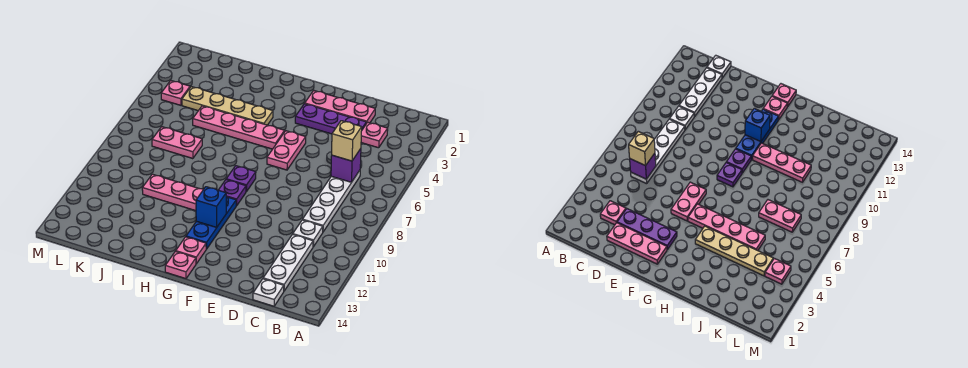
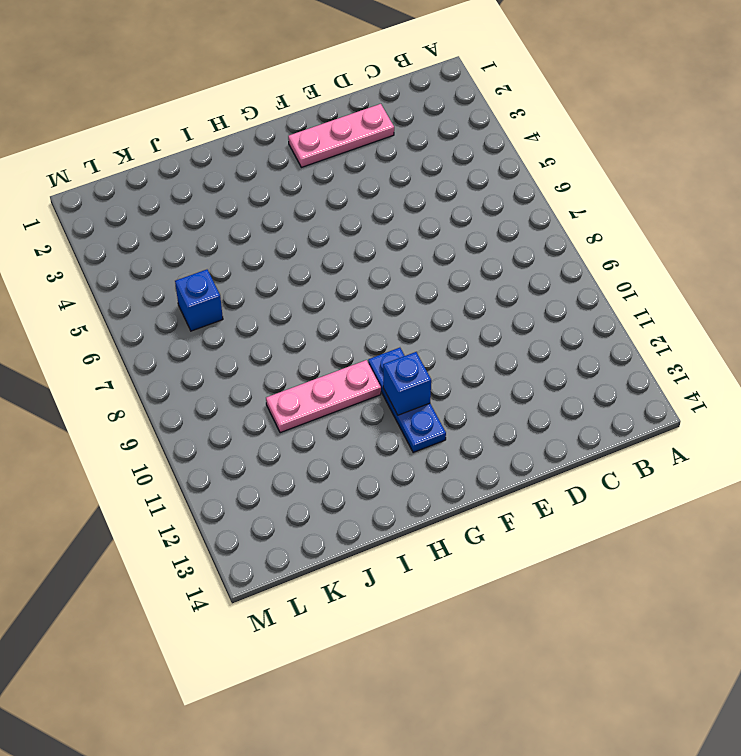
blue brick K6 level 1 -> none
none -> pink plate C3 level 1
none -> white plate C6:C9 level 1
none -> white plate C10 level 1

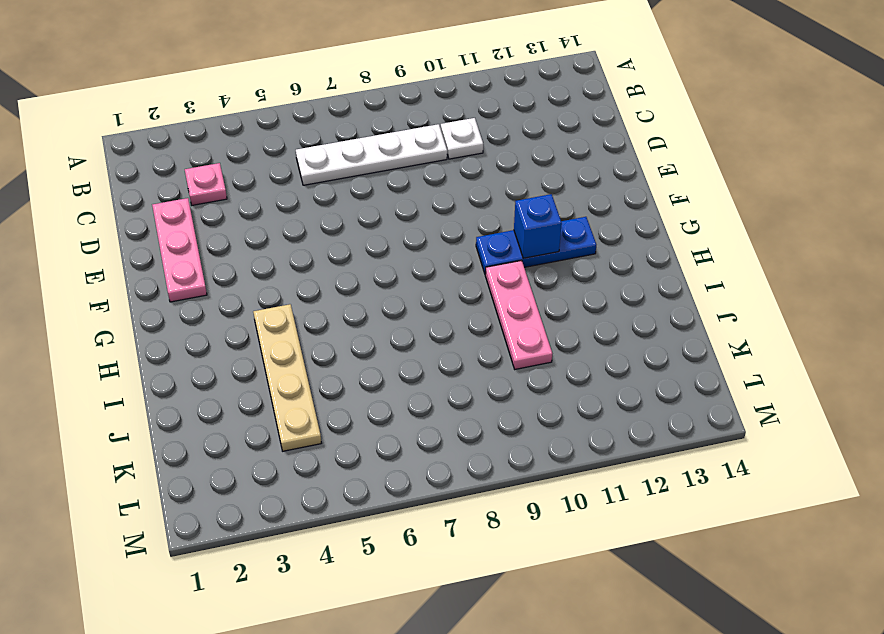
none -> white plate C11:C13 level 1
none -> white plate C14 level 1
none -> purple plate D3:F3 level 1

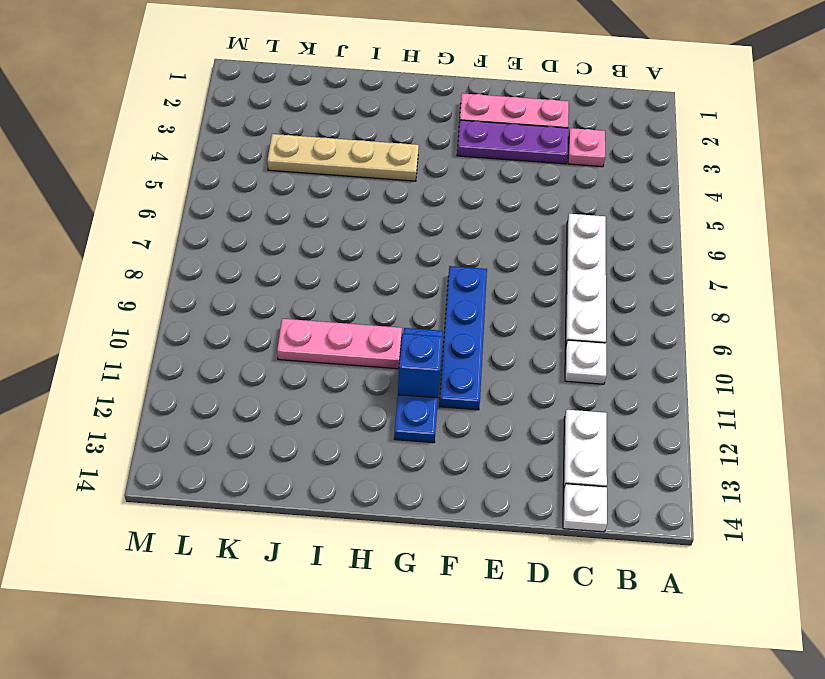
white plate C12:C13 level 1 -> white plate C11:C13 level 1
blue plate F8:F11 level 1 -> none
none -> pink plate F5:F6 level 1
none -> pink plate G5:J5 level 1
none -> purple plate G8 level 1

